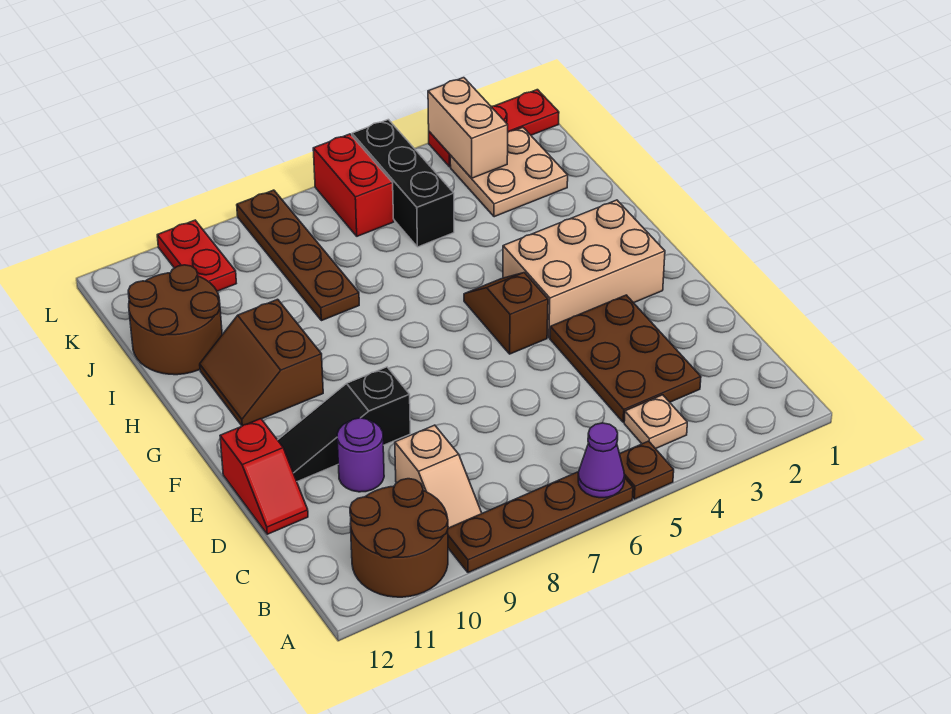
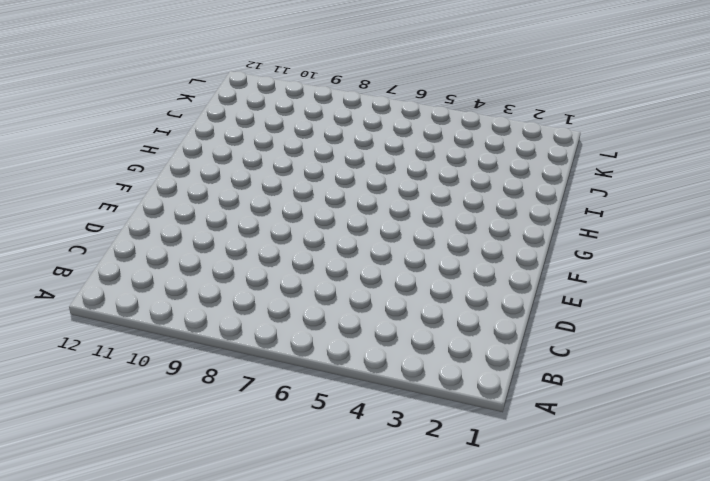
none -> brown plate A5 level 1
none -> brown plate A6:A9 level 1
none -> brown round brick A10:B11 level 1

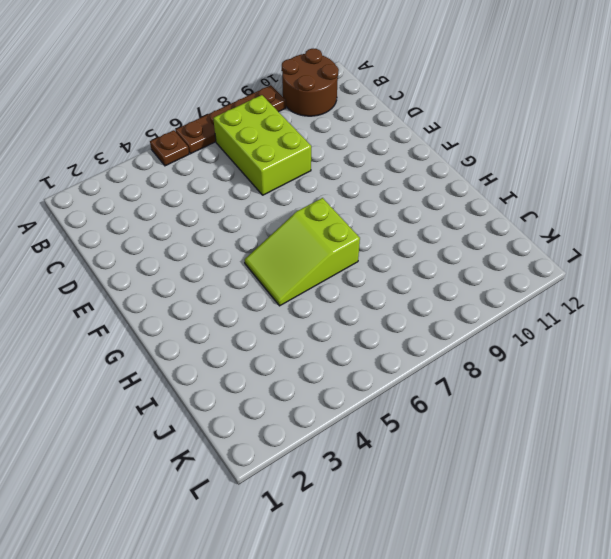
lime brick B7:D8 level 1 -> none
lime slope G5:H7 level 1 top 7 -> brown slope F5:G5 level 1 top F
none -> tan plate B4 level 1
none -> tan slope B9:C9 level 1 top C
none -> brown plate C3:E4 level 1

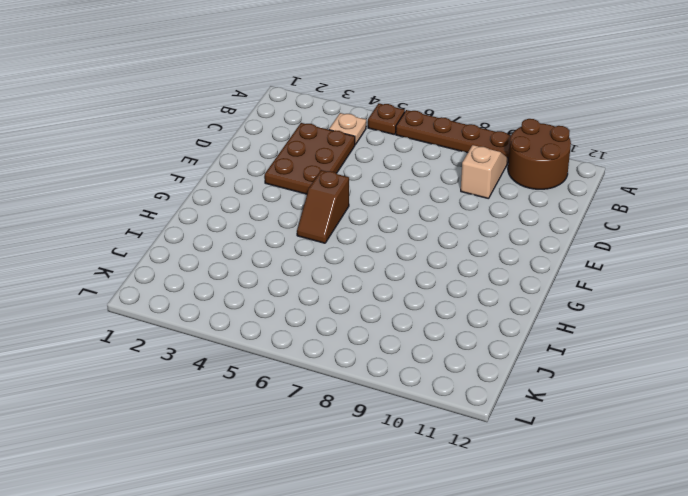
none -> purple round brick D10 level 1
none -> red slope D12:E12 level 1 top E
none -> black slope E9:E11 level 1 top 9

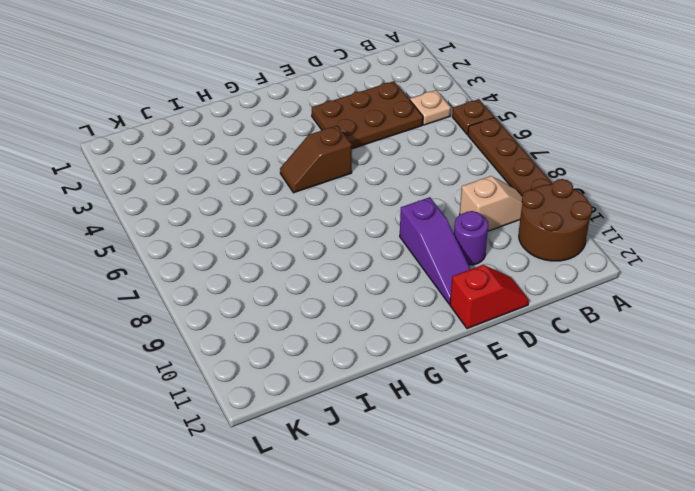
purple slope E9:E11 level 1 top 9 -> black slope E9:E11 level 1 top 9
none -> tan brick F2:G4 level 1
none -> brown slope G10:H11 level 1 top 10
none -> brown plate I8:L8 level 1

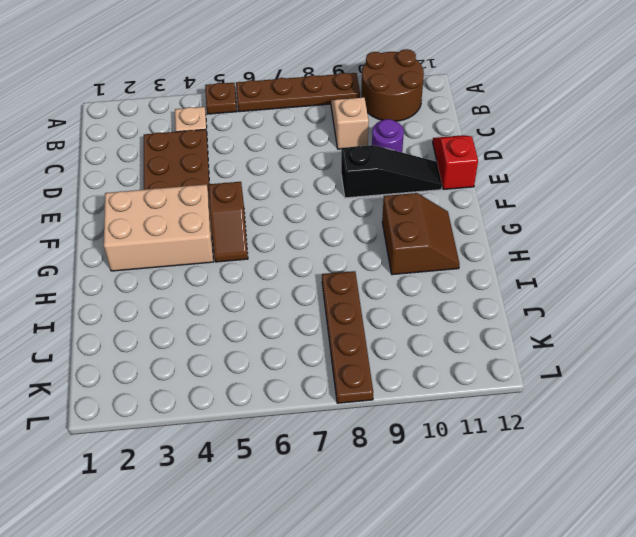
none -> brown round brick I11:J12 level 1
none -> tan plate J2:K3 level 1
none -> black brick J5:L5 level 1

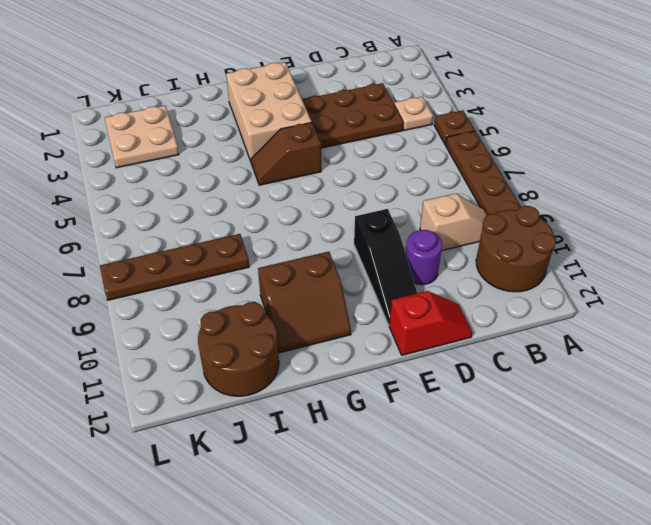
none -> black brick J5:L5 level 1
none -> red brick K6:L6 level 1
none -> red plate K10:L10 level 1

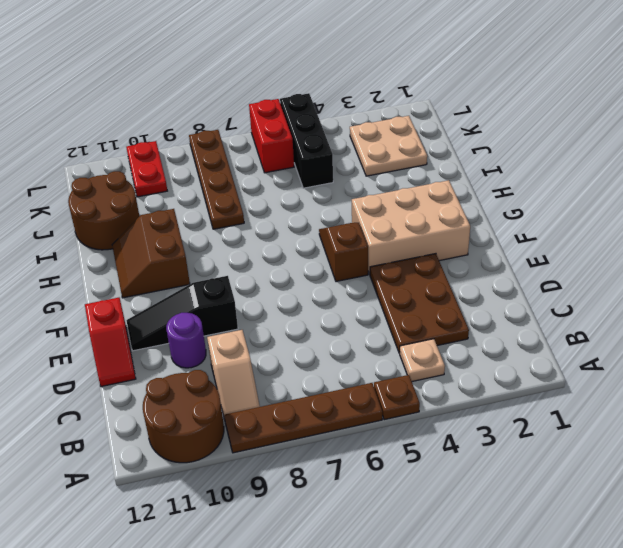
none -> red plate L1:L3 level 1
none -> purple cone A6 level 2
none -> tan brick K3:L3 level 2

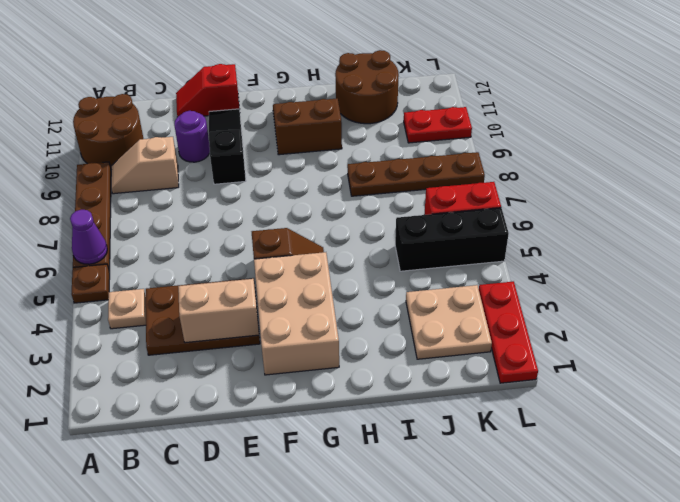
tan brick D3:E3 level 2 -> tan brick K3:L3 level 2

